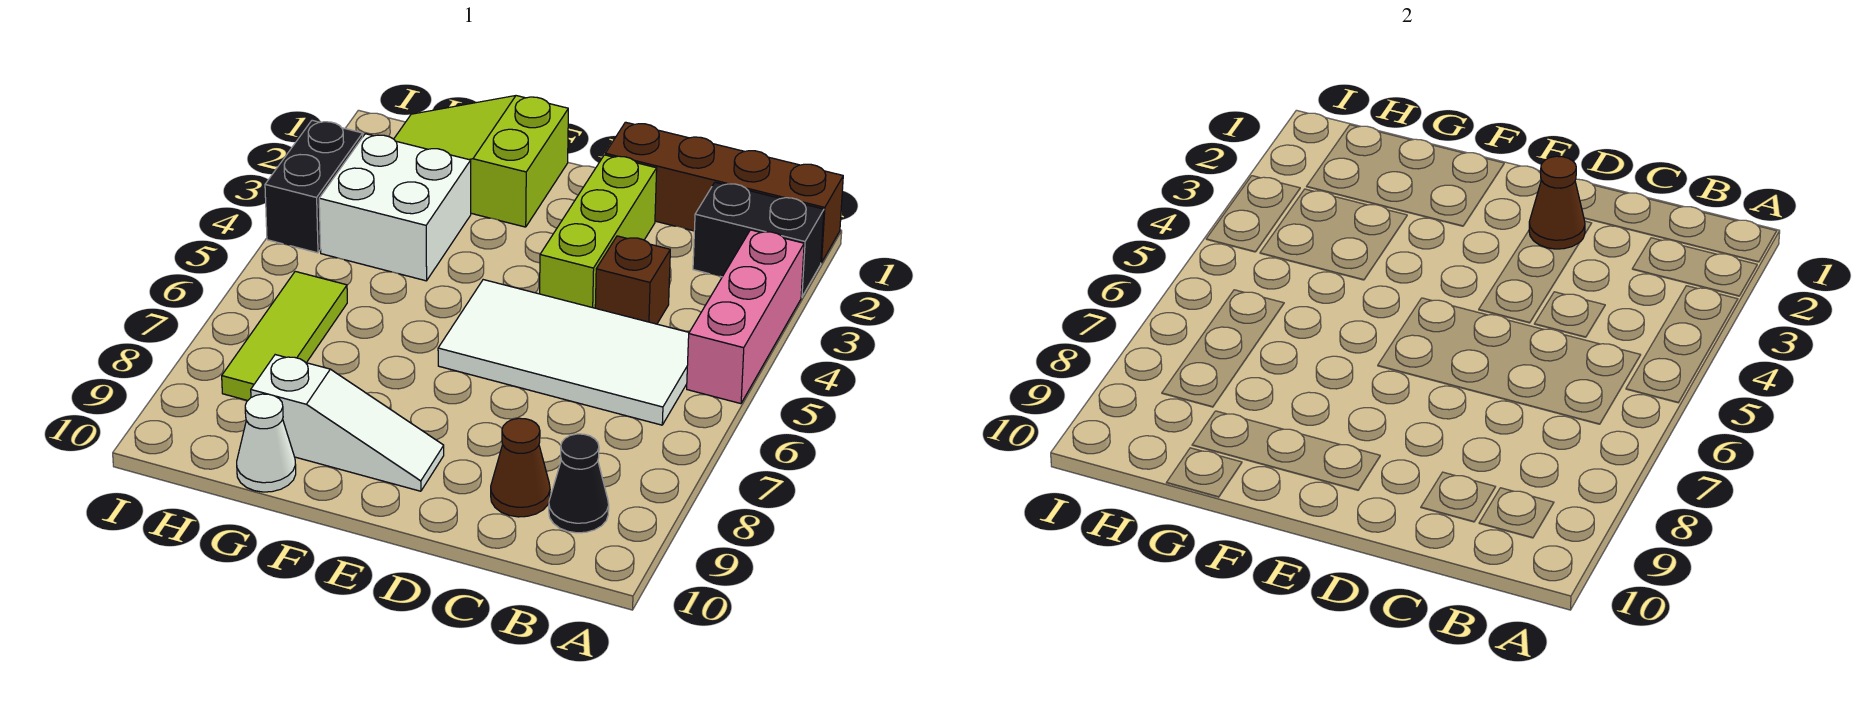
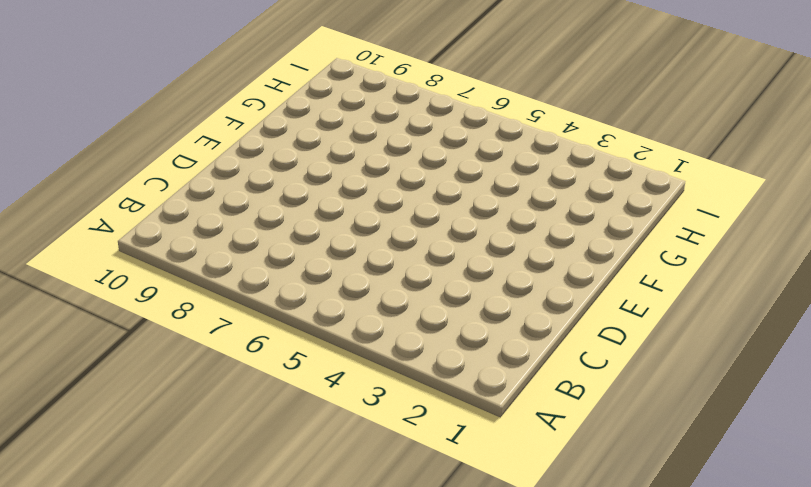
none -> brown brick A1:D1 level 1
none -> black brick A2:B2 level 1
none -> pink brick A3:A5 level 1

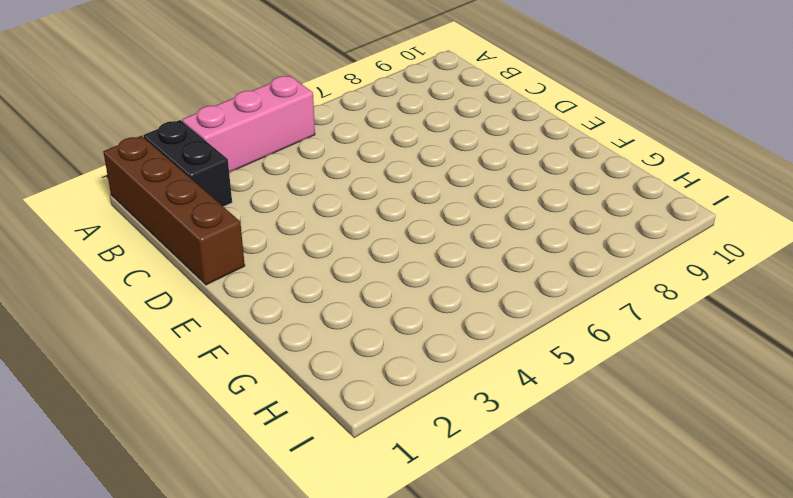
none -> white tile B5:E6 level 1
none -> black cone B9 level 1
none -> brown brick C4 level 1

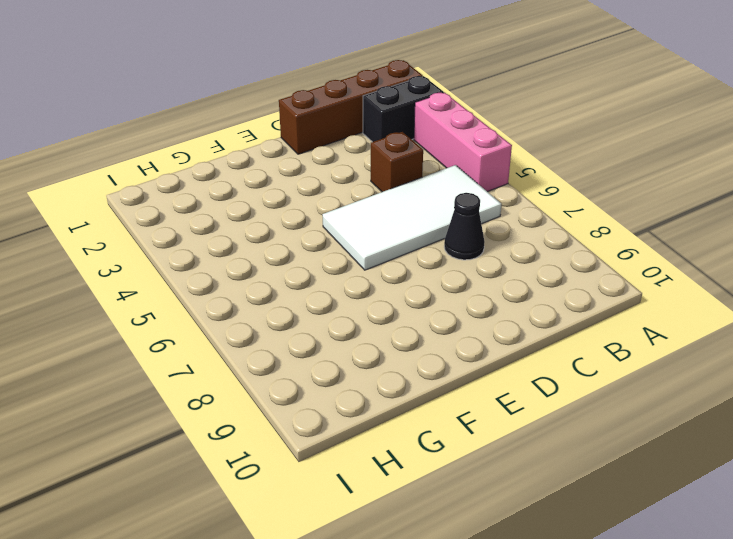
black cone C7 level 1 -> black cone B9 level 1
none -> brown cone C9 level 1
none -> lime brick D2:D4 level 1
none -> white slope E9:G9 level 1 top G

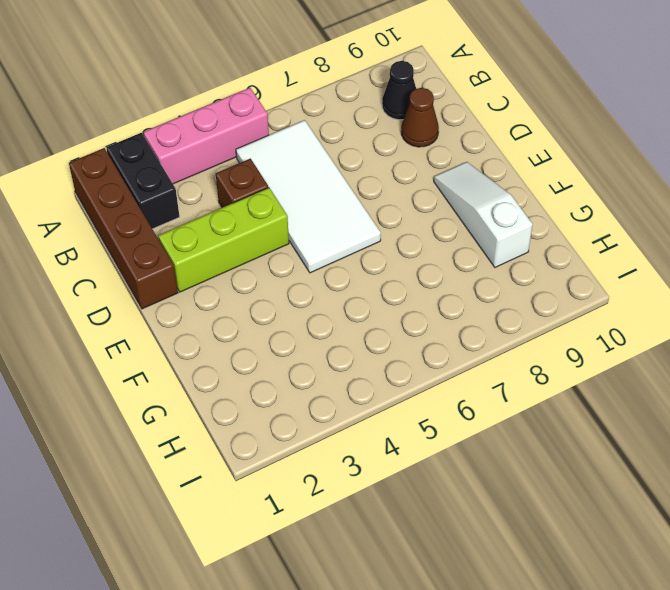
none -> lime slope F1:H2 level 1 top F
none -> white brick G3:H4 level 1
none -> white cone G10 level 1

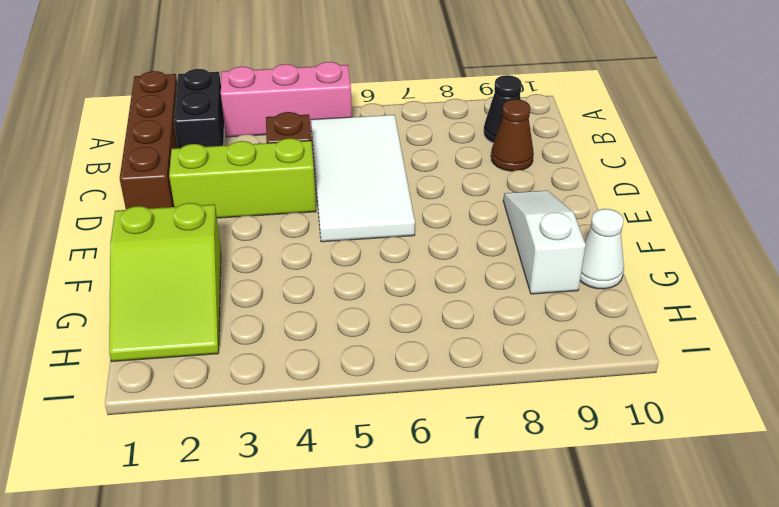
none -> white brick G3:H4 level 1
none -> lime tile H6:H8 level 1
none -> black brick I3:I4 level 1

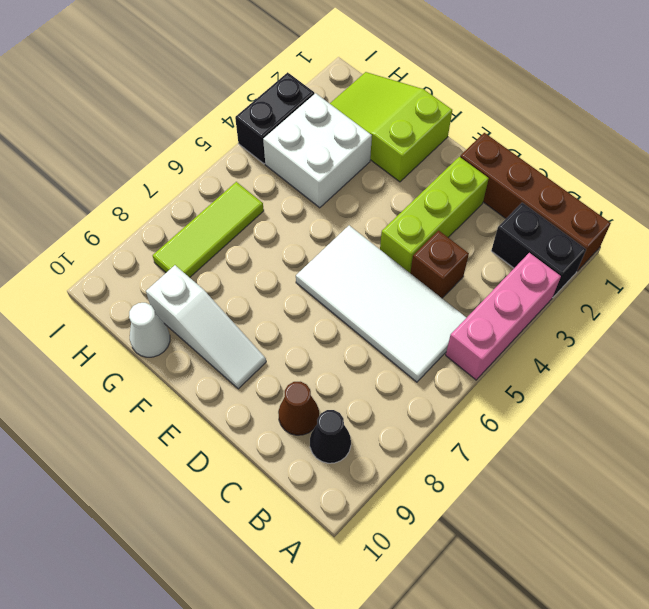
none -> brown cone D2 level 2

